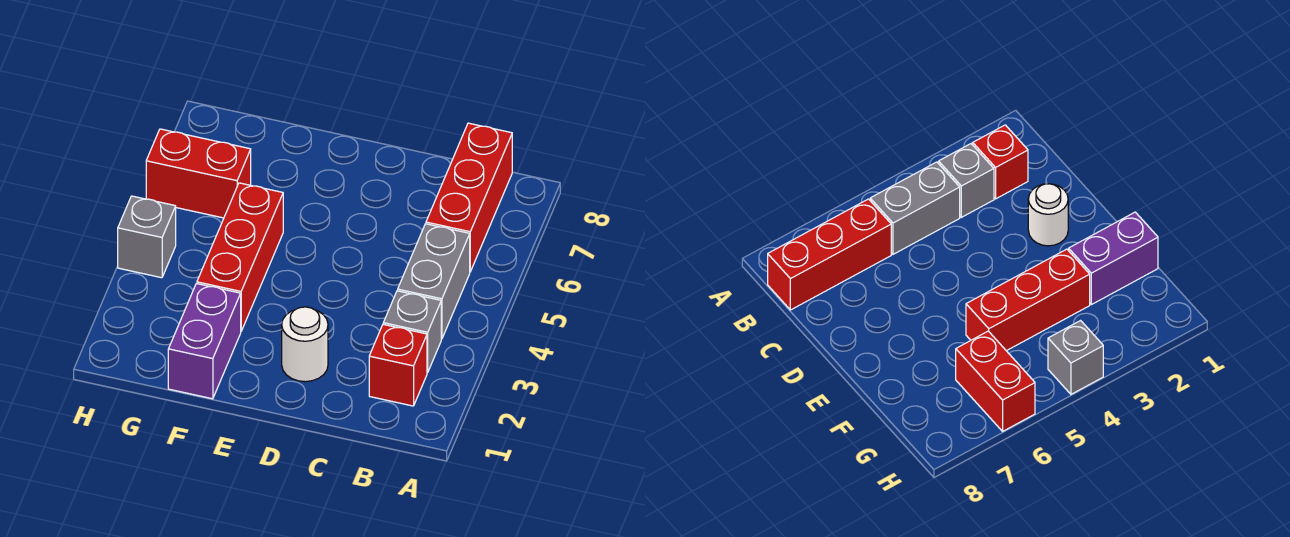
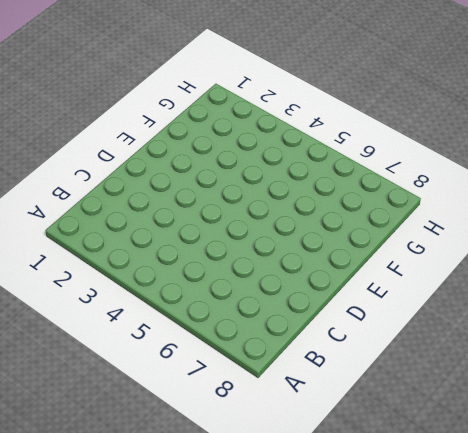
none -> red brick B2 level 1
none -> grey brick B3 level 1

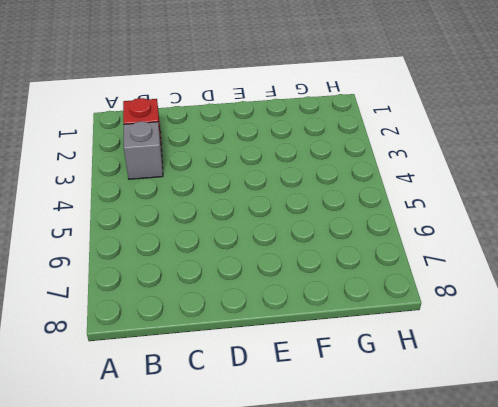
none -> grey brick B4:B5 level 1
none -> red brick B6:B8 level 1

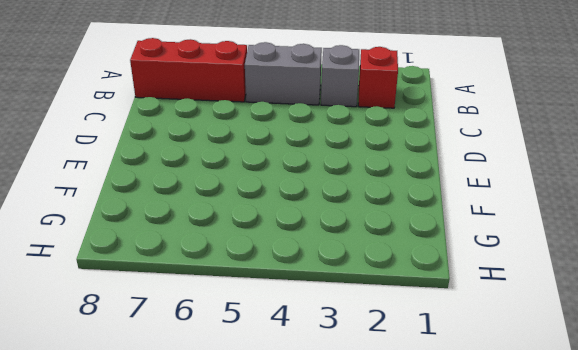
none -> white round brick D2 level 1
none -> purple brick F1:F2 level 1

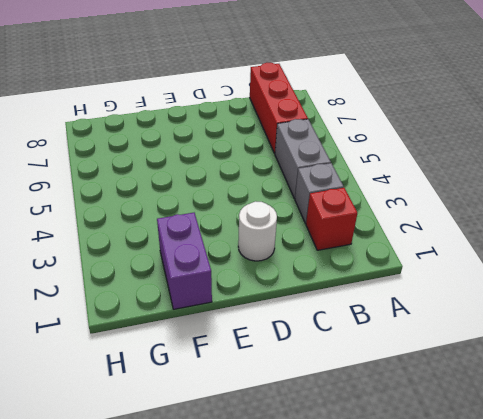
none -> red brick F3:F5 level 1
none -> red brick G6:H6 level 1

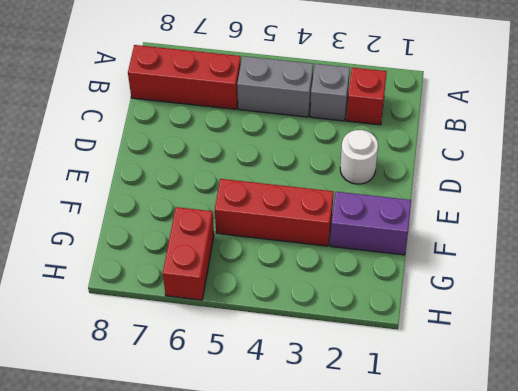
none -> grey brick H4 level 1

